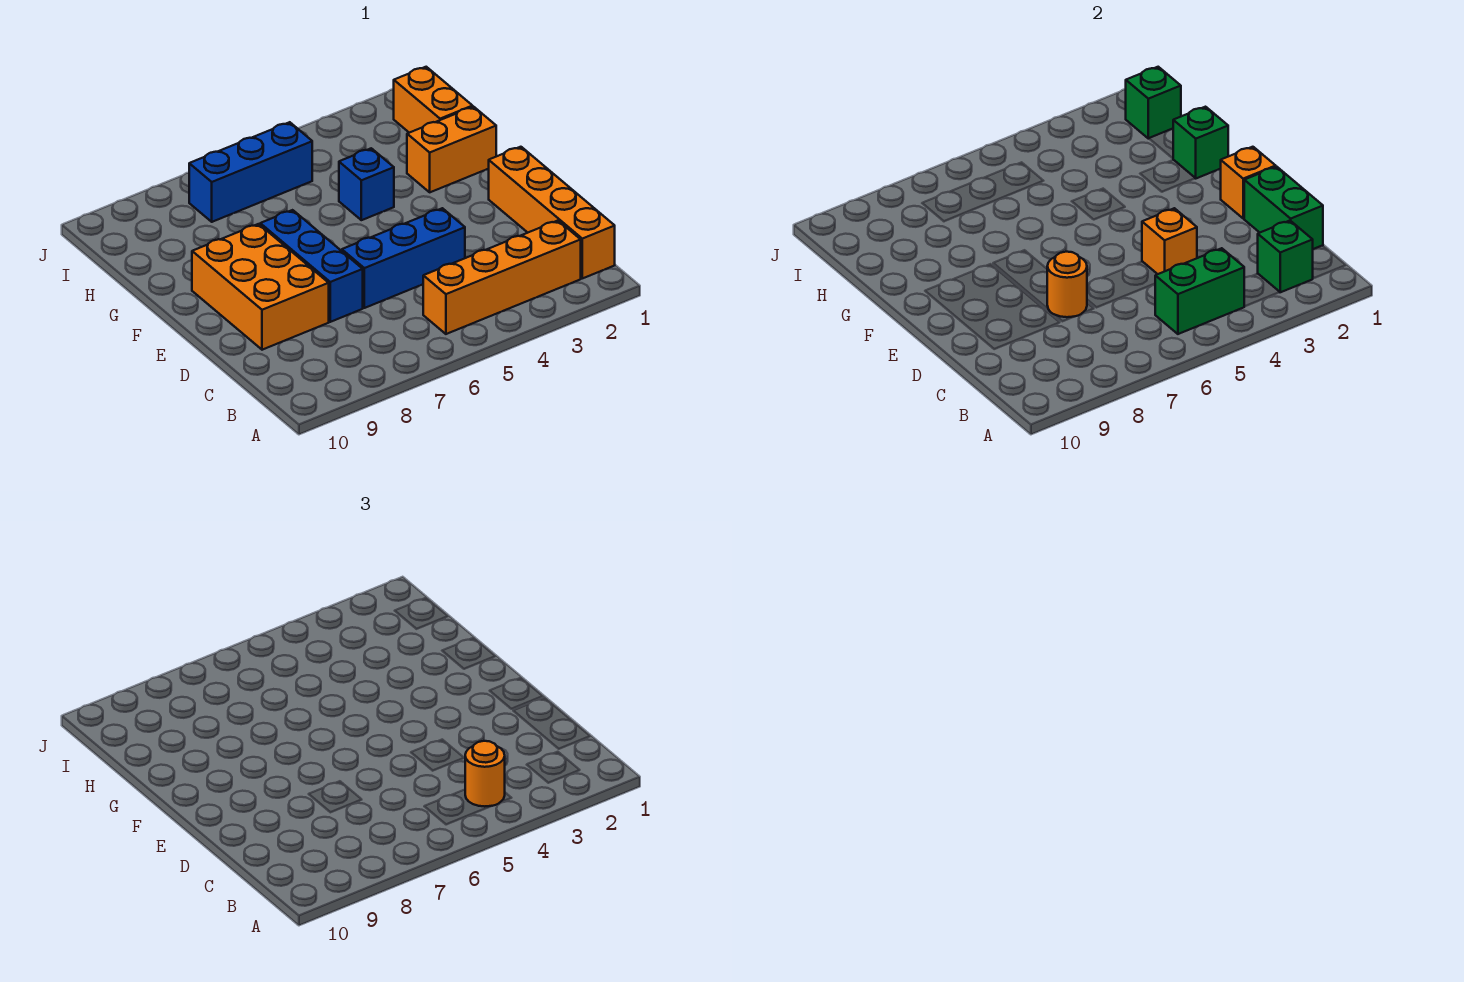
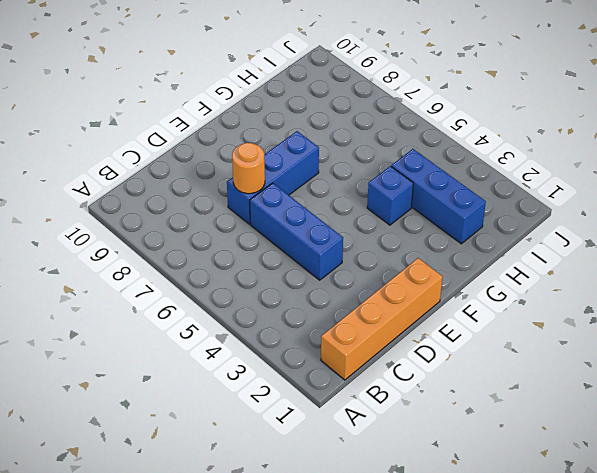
blue brick H2:H4 level 1 -> blue brick I5:I7 level 1
none -> orange brick B2:B5 level 1
none -> orange brick D8:F9 level 1
none -> orange brick G1:G2 level 1

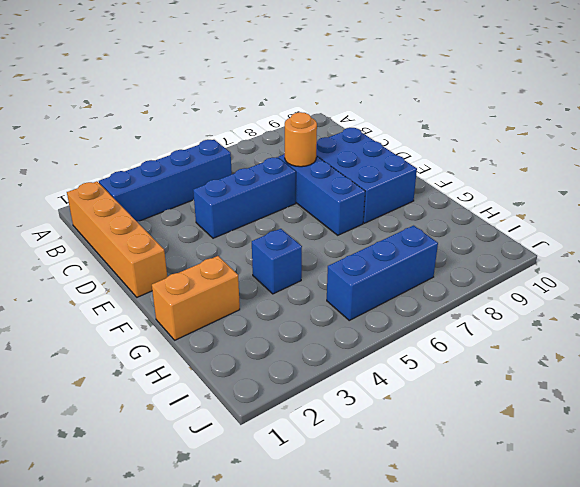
blue brick B2:B5 level 1 -> orange brick B2:B5 level 1
blue brick D8:F9 level 1 -> orange brick D8:F9 level 1
none -> orange brick H1:I1 level 1
none -> green brick B2 level 2
none -> green brick B4:B5 level 2

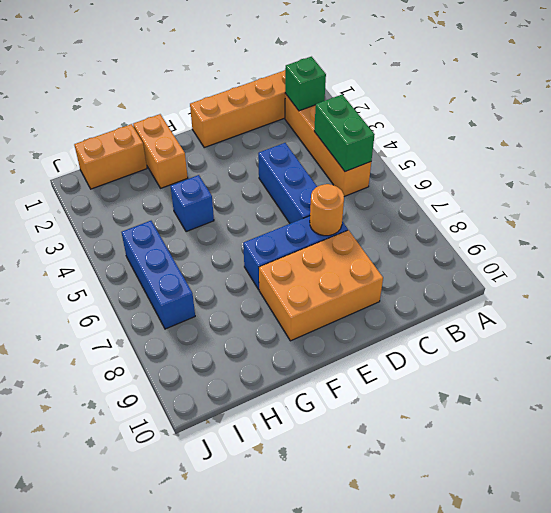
none -> green brick C1:D1 level 2
none -> orange brick D4 level 2
none -> orange brick E1 level 2

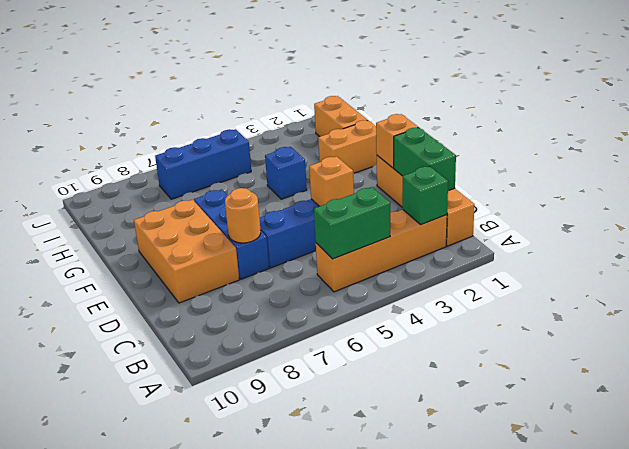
none -> green brick G1 level 2
none -> green brick I1 level 2
none -> orange round brick B4 level 3

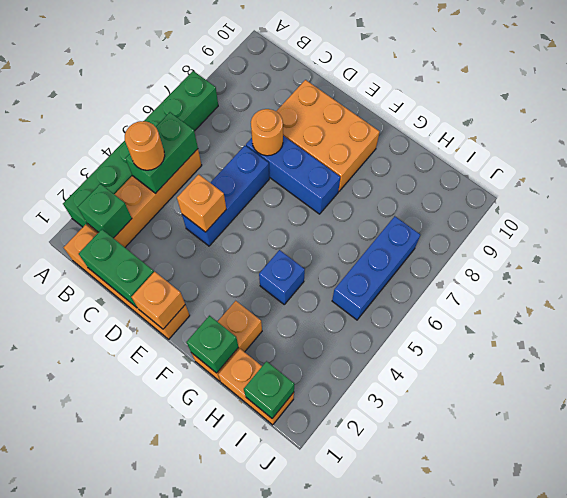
green brick A2:A7 level 1 -> none

